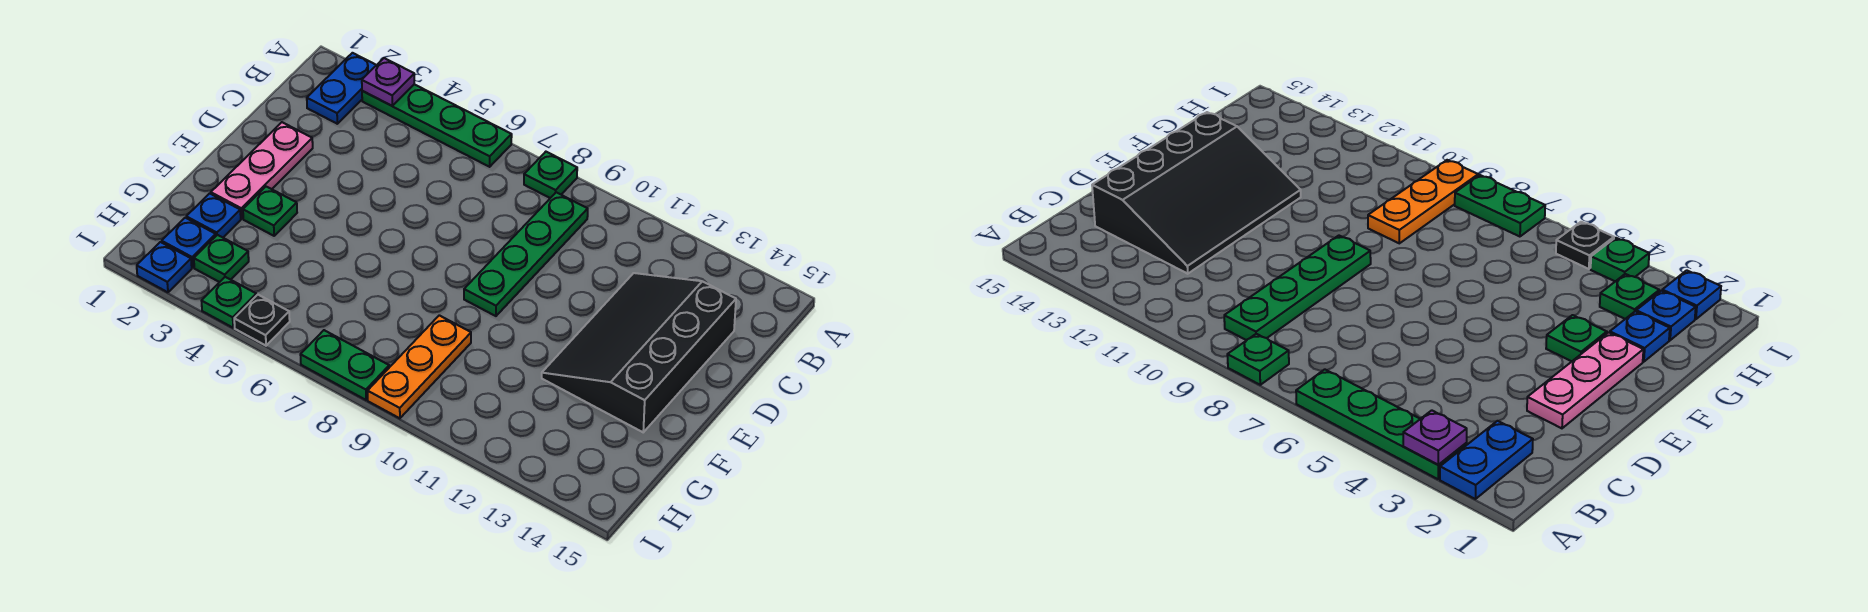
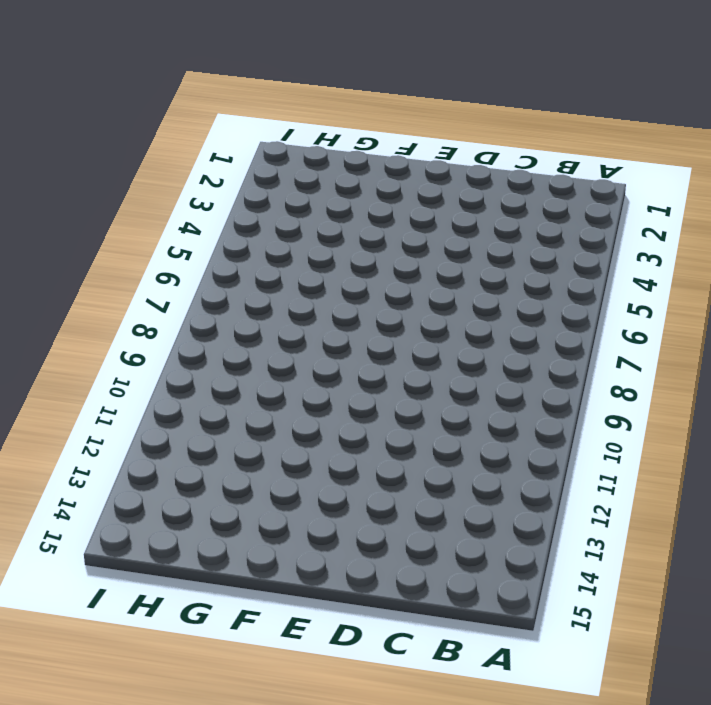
none -> blue plate A2:B2 level 1
none -> green plate A3:A6 level 1
none -> green plate A8 level 1

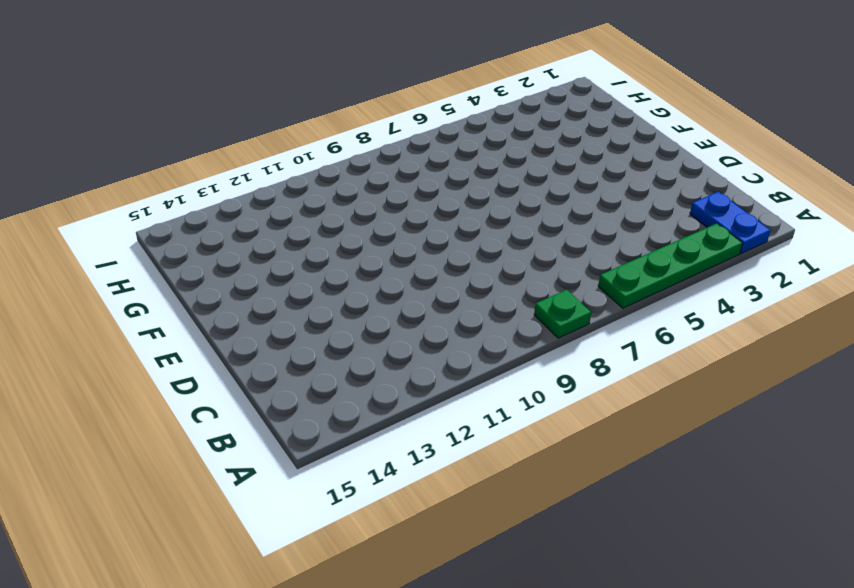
none -> green plate B9:E9 level 1
none -> black slope C12:F14 level 1 top 14
none -> pink plate D2:F2 level 1

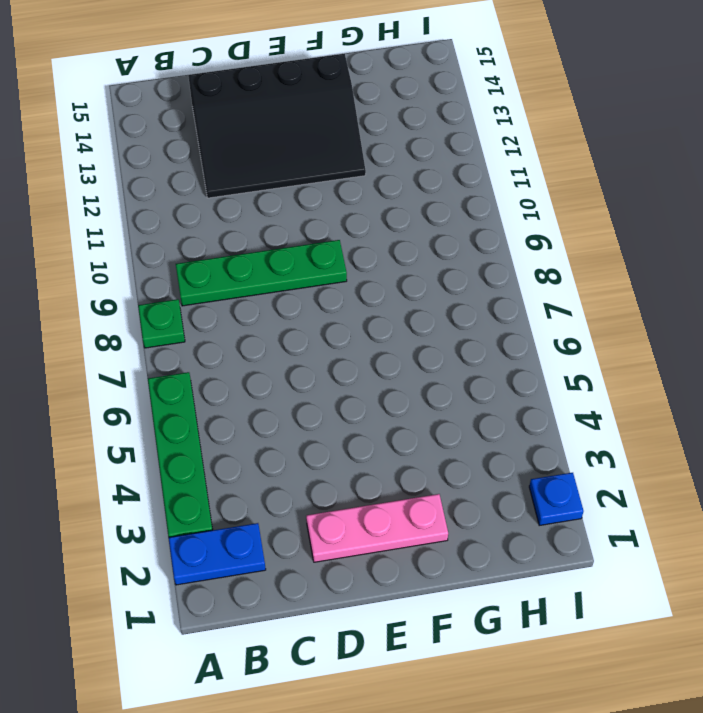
none -> green plate F3 level 1
none -> blue plate G2 level 1
none -> orange plate G9:I9 level 1

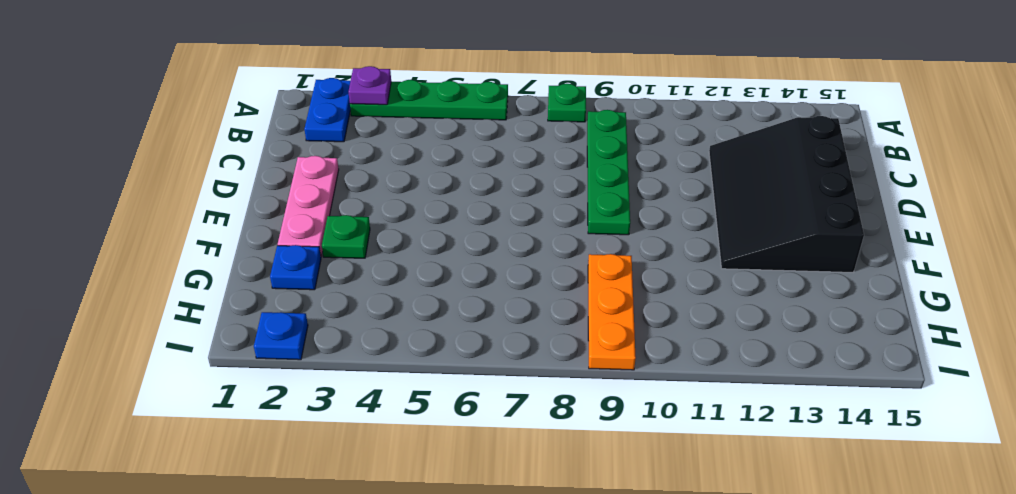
none -> blue plate H2 level 1
none -> green plate H3 level 1
none -> green plate I4 level 1

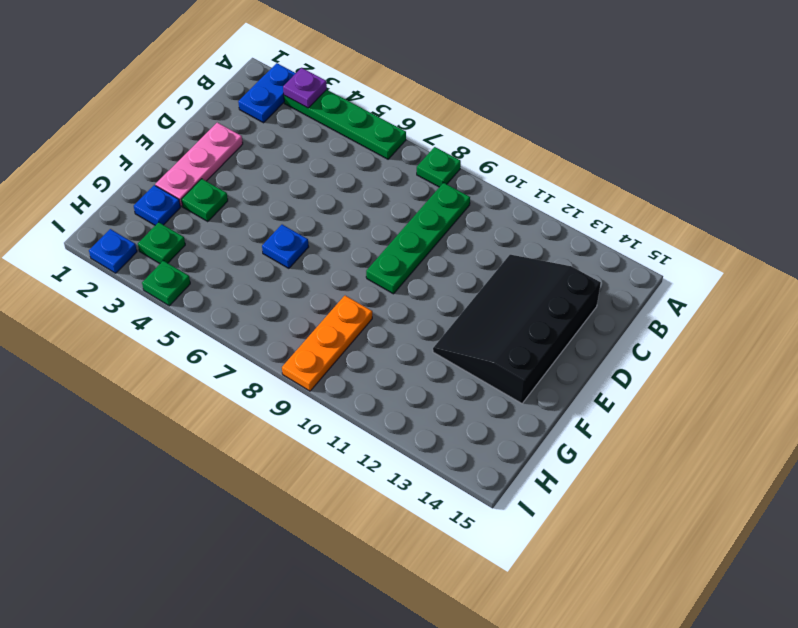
blue plate F6 level 1 -> blue plate H2 level 1
none -> black plate I5 level 1
none -> green plate I7:I8 level 1

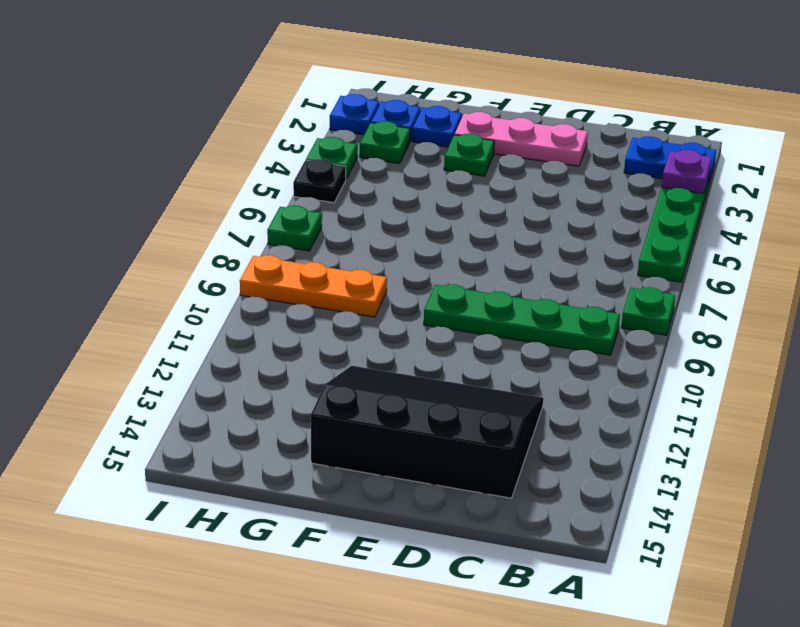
green plate I7 level 1 -> green plate I7:I8 level 1

